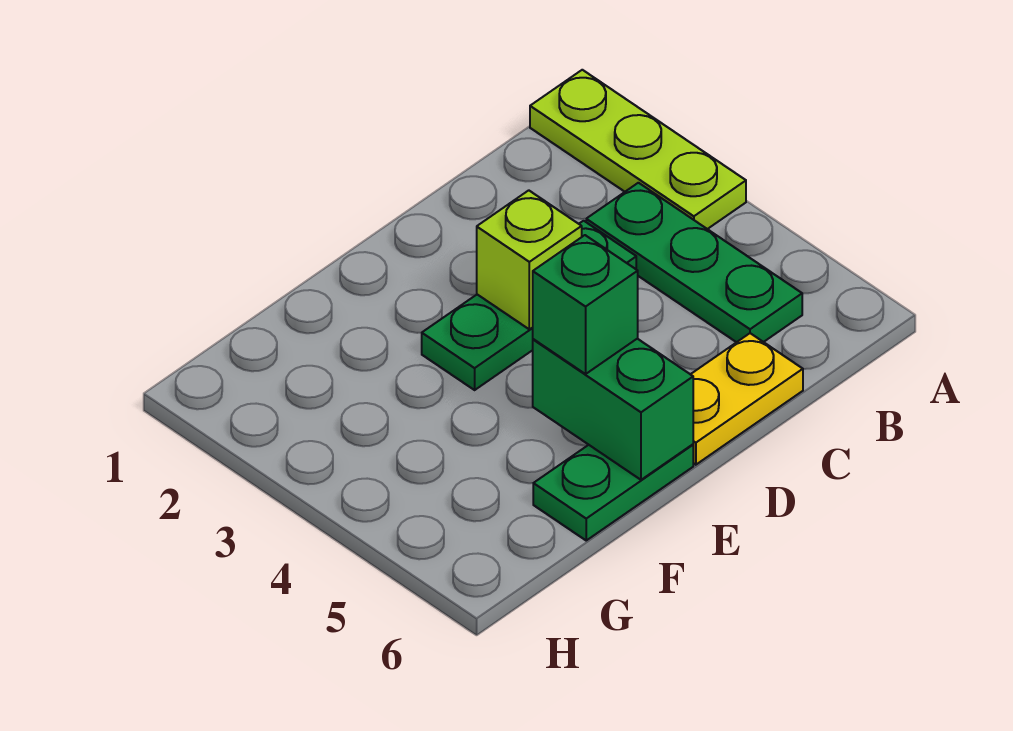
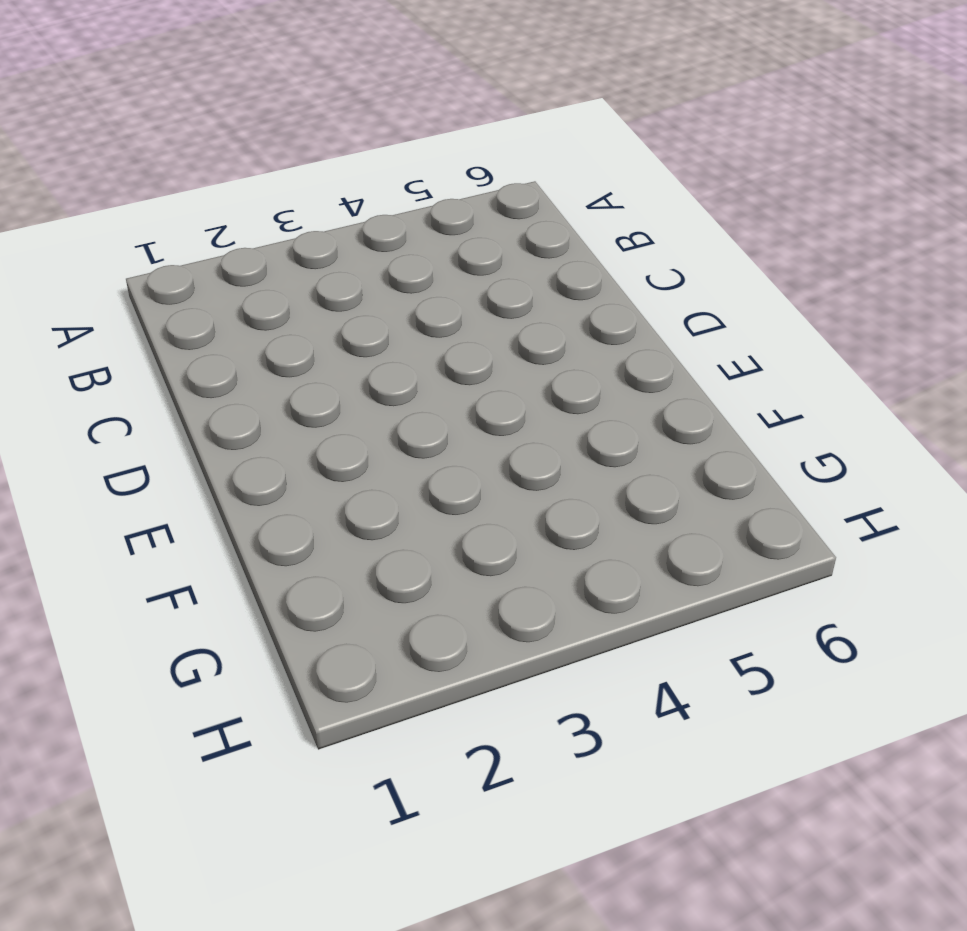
none -> lime plate A1:A3 level 1
none -> green plate B3:B5 level 1

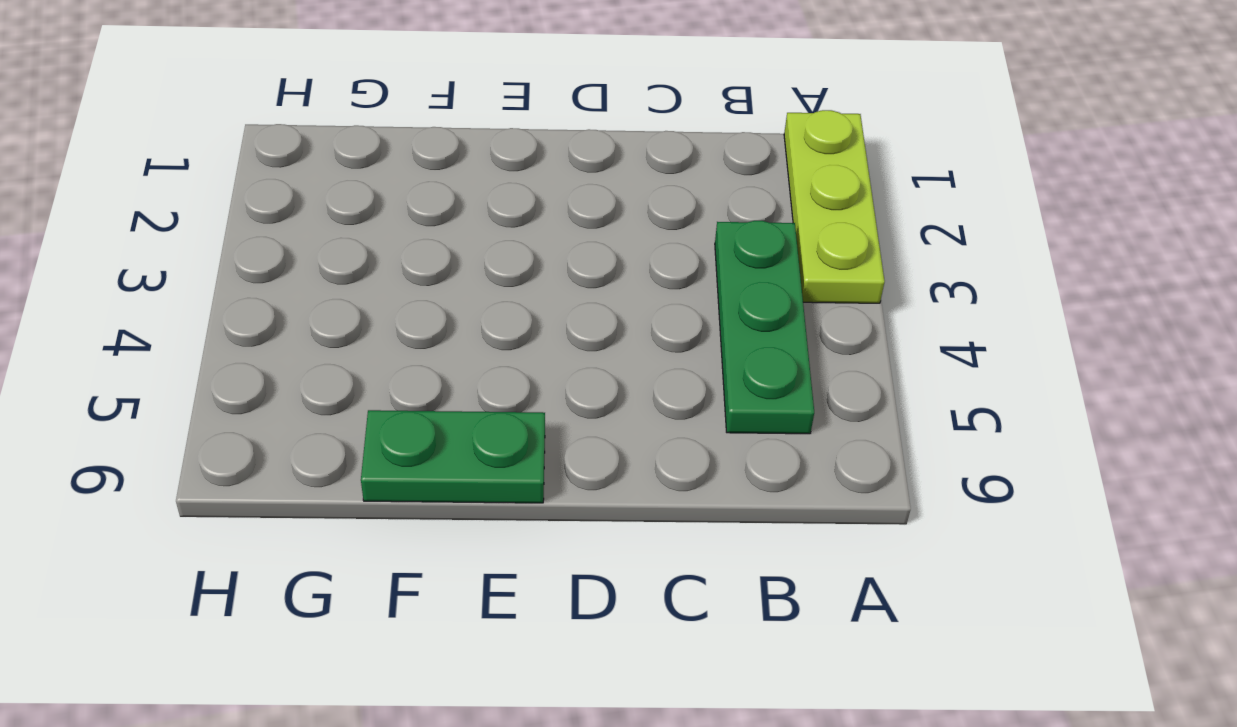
none -> green plate C3:E3 level 1
none -> yellow plate C6:D6 level 1

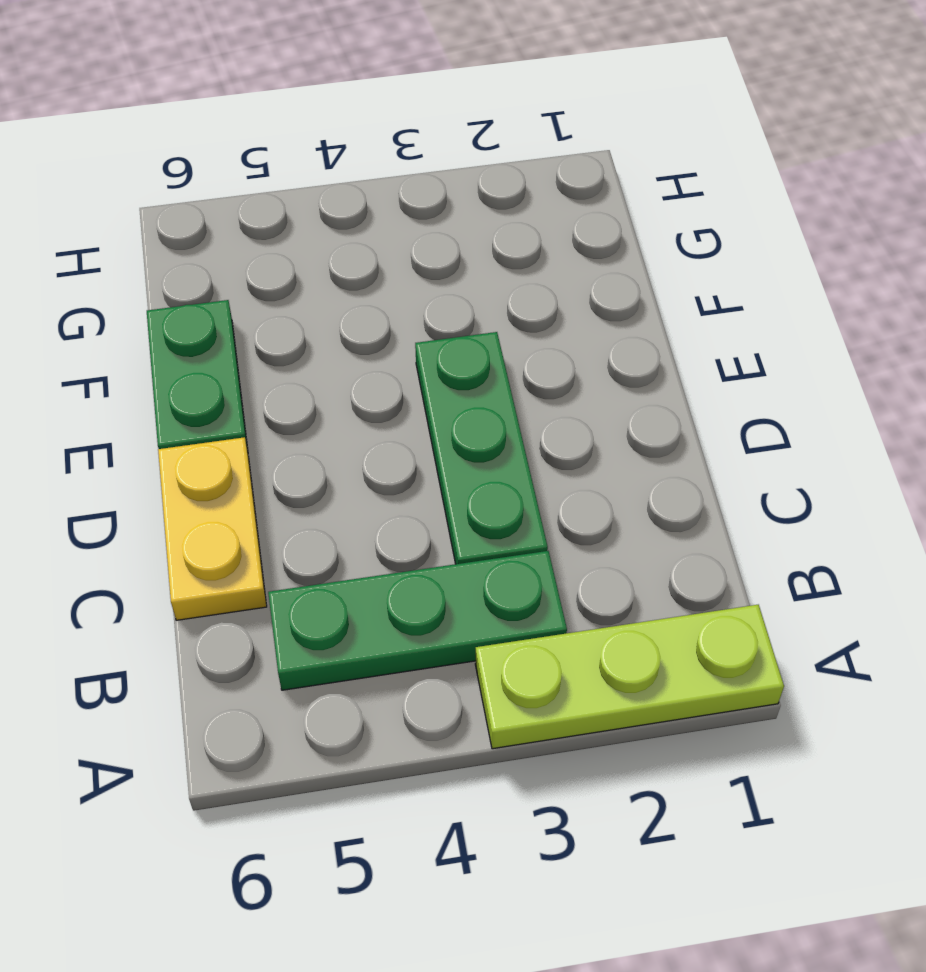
none -> lime brick D3 level 2
none -> green brick E5:E6 level 2

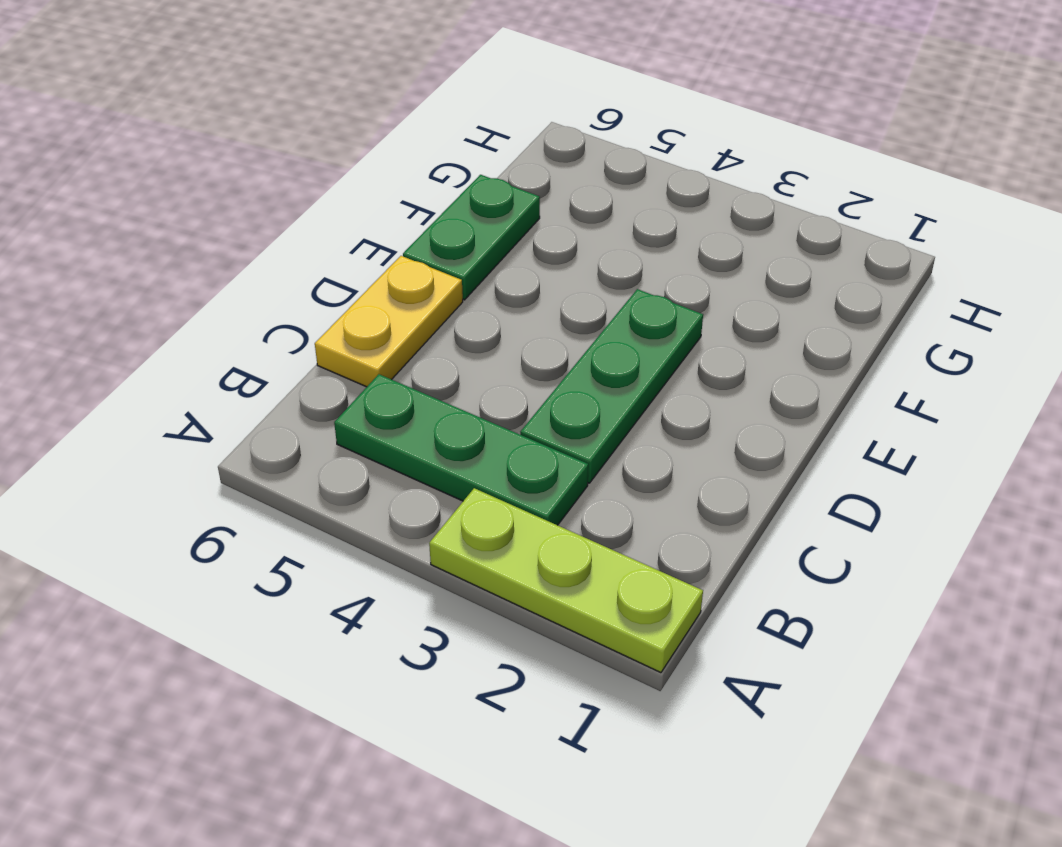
none -> lime brick D3 level 2
none -> green brick E5:E6 level 2

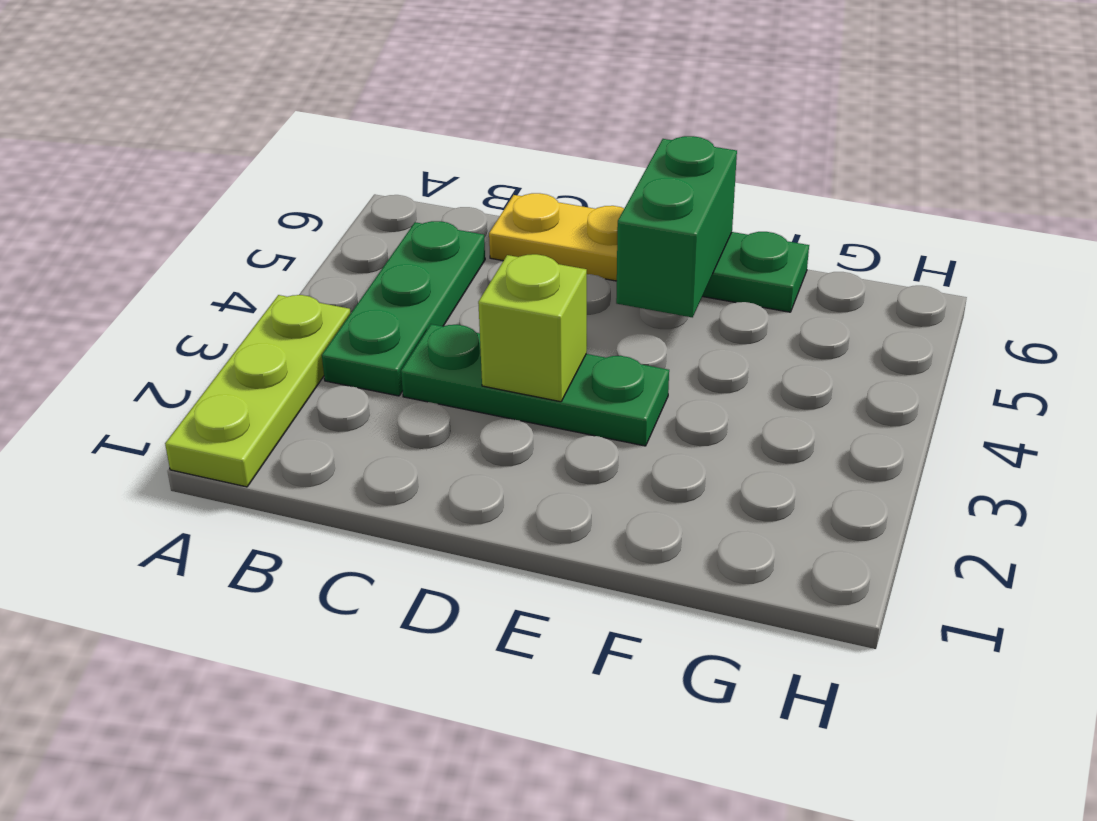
none -> green brick E5 level 3

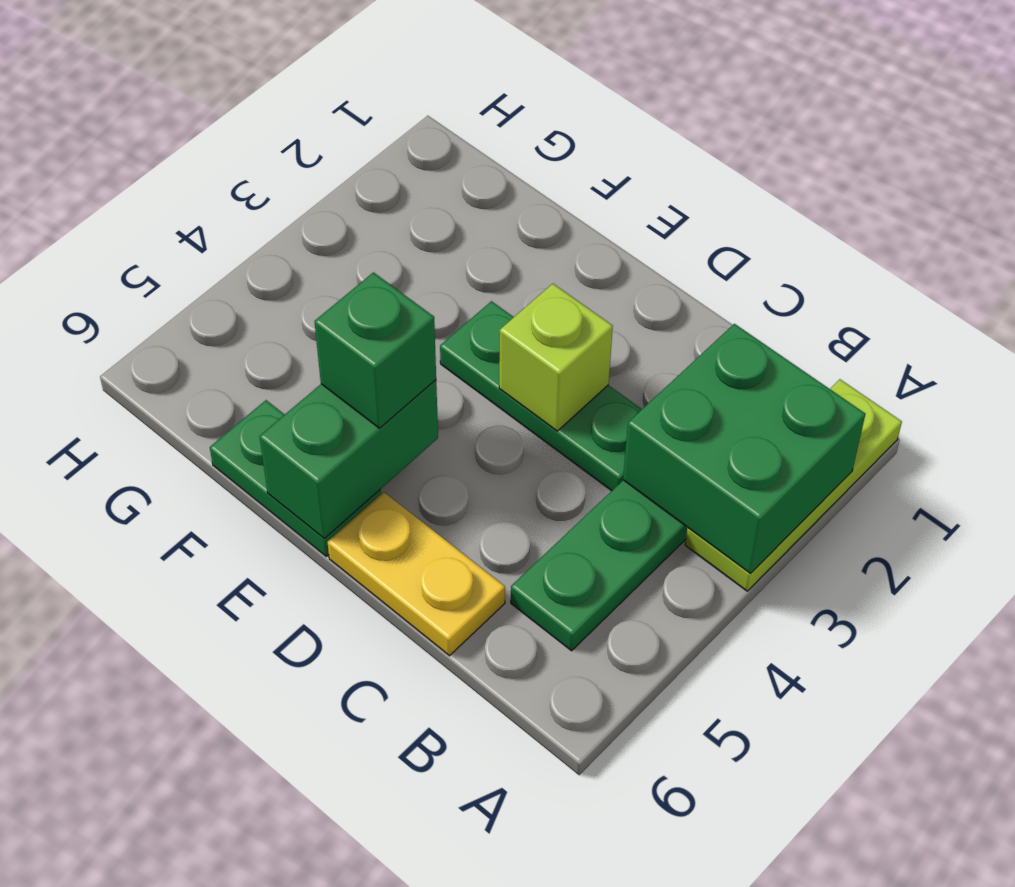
green brick A2:B3 level 2 -> none

